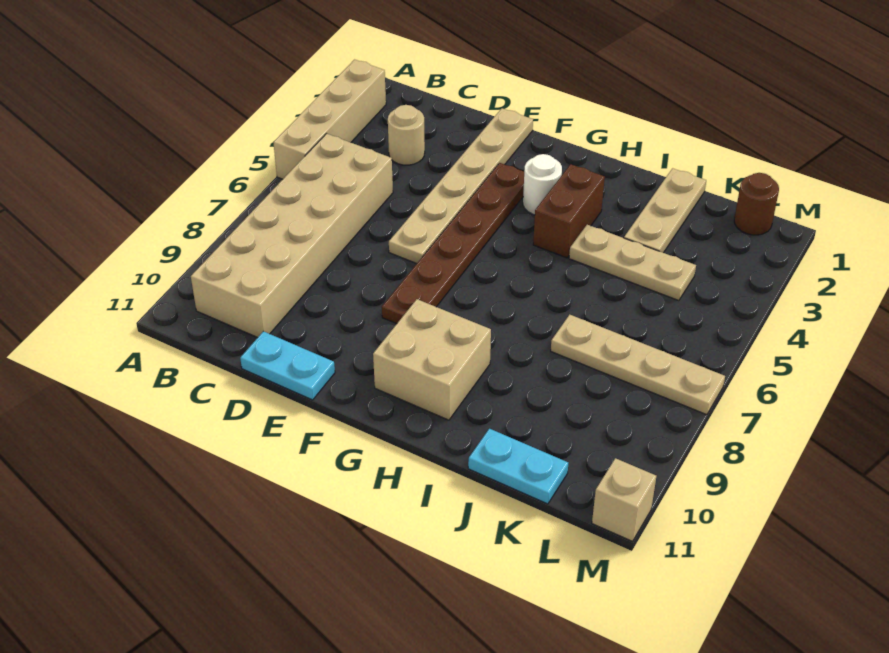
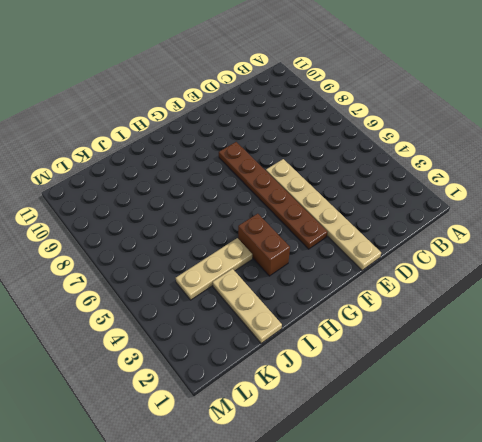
none -> tan brick A2:A5 level 1
none -> tan brick B5:C10 level 1
none -> tan round brick C3 level 1

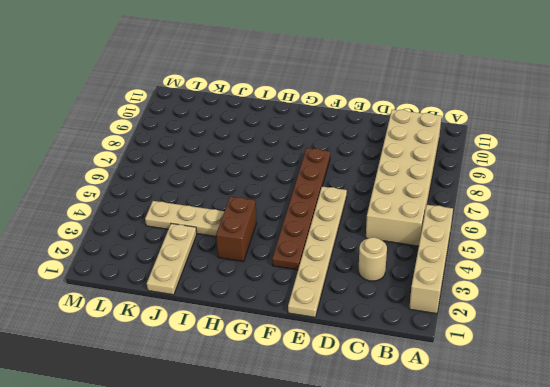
none -> cyan plate D11:E11 level 1
none -> white round brick G3 level 1
none -> tan brick G9:H10 level 1

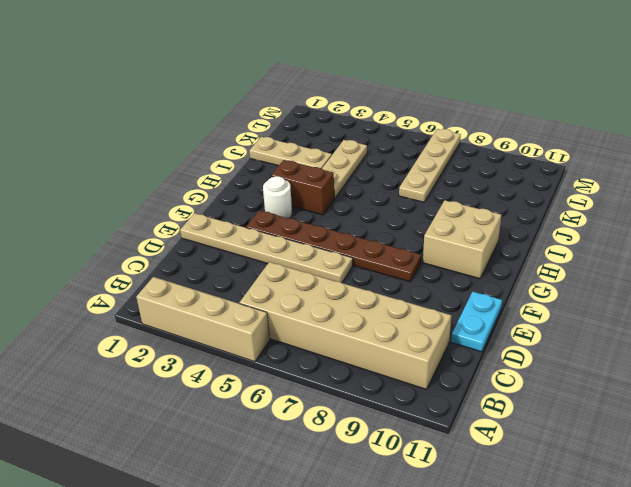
none -> tan round brick C3 level 1
none -> cyan plate J11:K11 level 1
none -> brown round brick L1 level 1

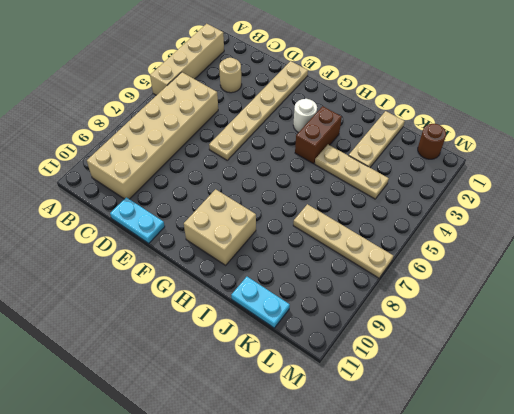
none -> brown plate F3:F8 level 1
none -> tan brick M11 level 1

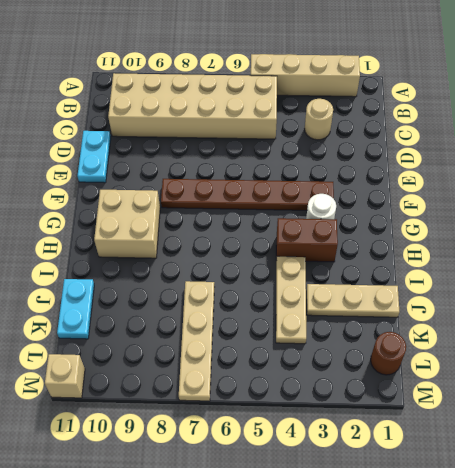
none -> tan plate E1:E6 level 1

